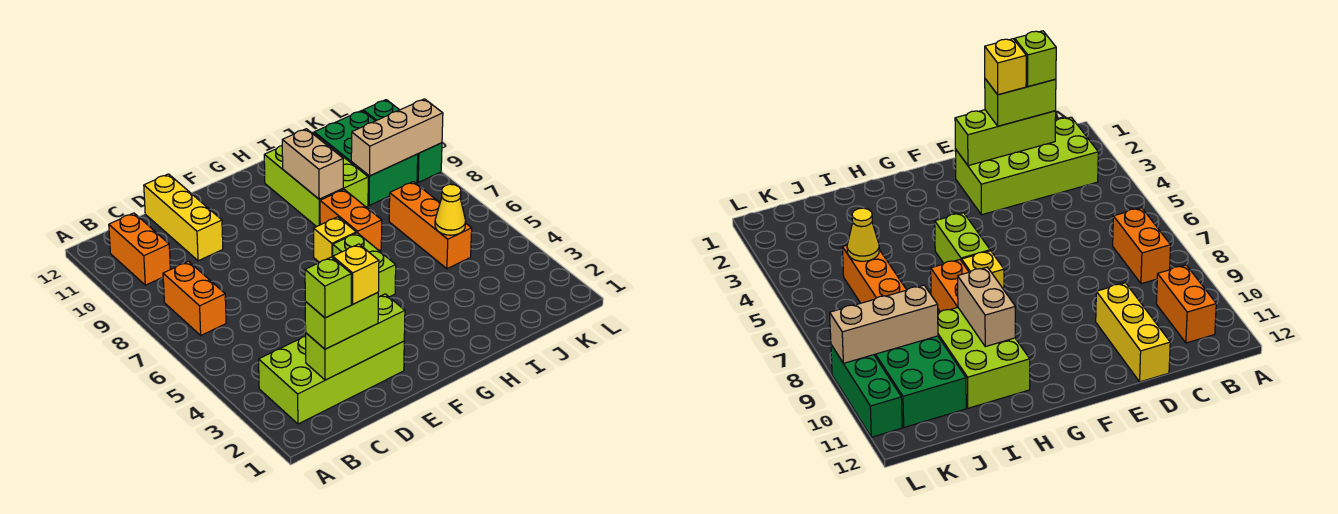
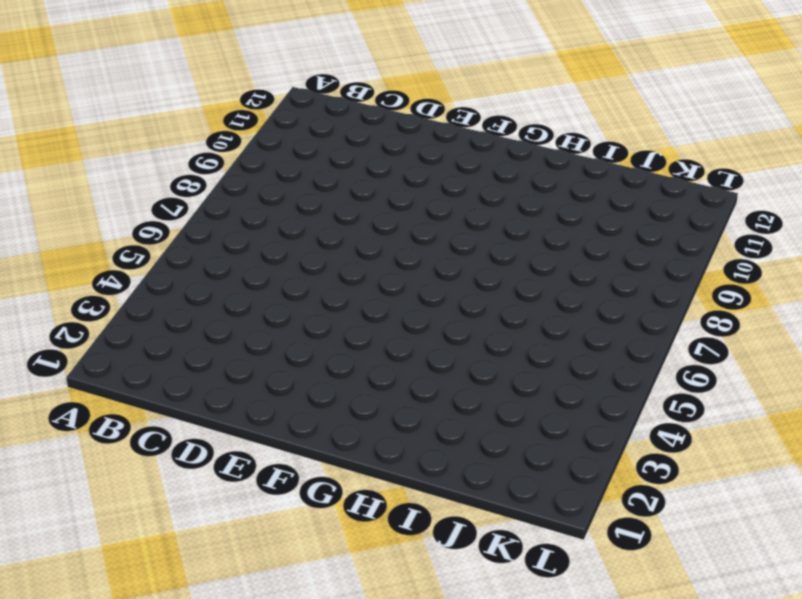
none -> lime brick B2:E3 level 1
none -> orange brick B7:B8 level 1
none -> orange brick B10:B11 level 1

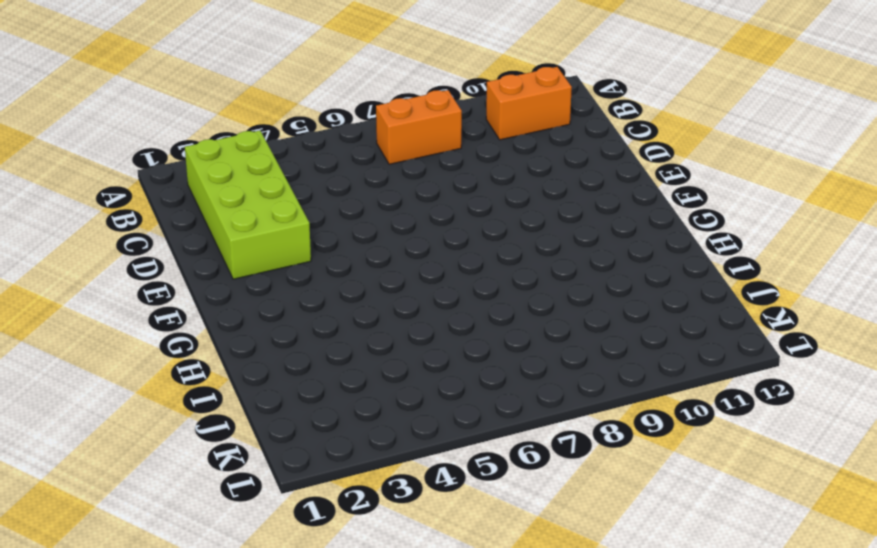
none -> yellow brick D10:D12 level 1
none -> lime brick G5:G6 level 1
none -> yellow brick G7 level 1

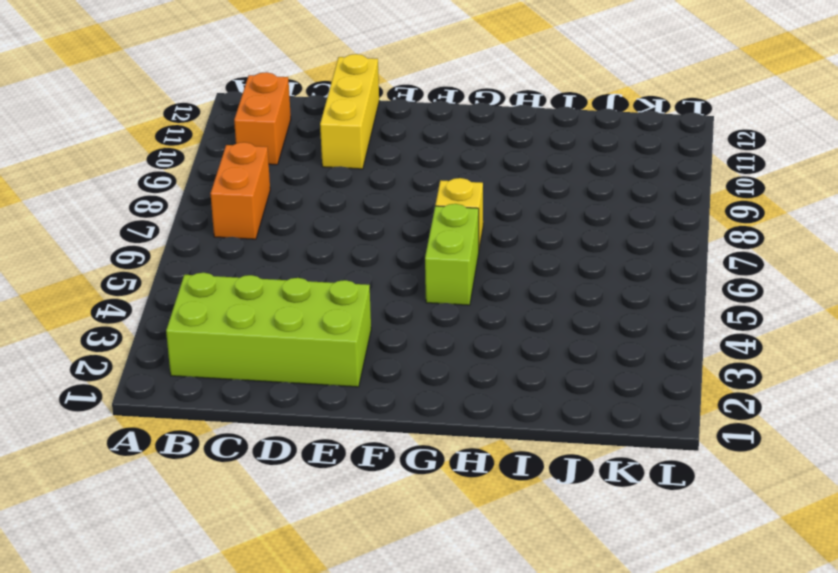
none -> orange brick H7:H8 level 1
none -> lime brick H9:I11 level 1
none -> orange brick J5:J7 level 1

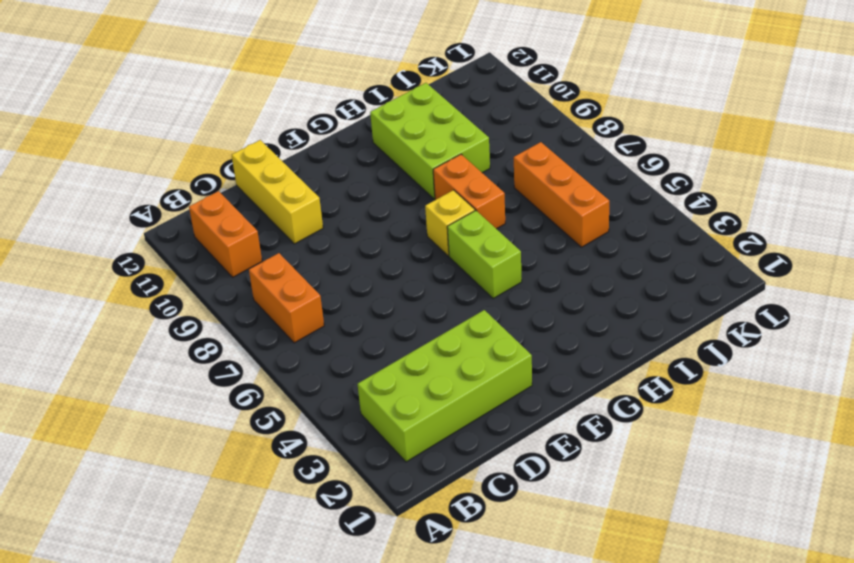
none -> green brick J9:K11 level 1
none -> green brick L9:L11 level 1
none -> lime brick C2:E2 level 2

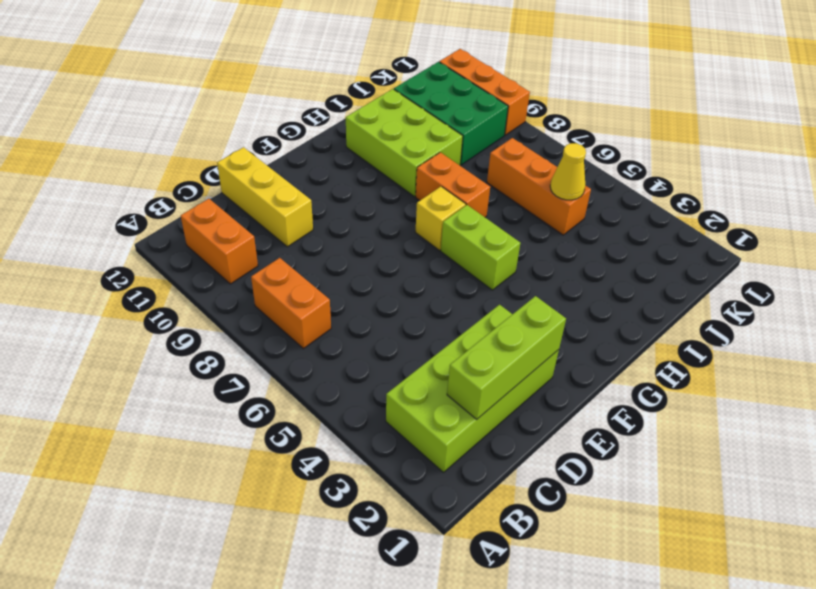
orange brick L9:L11 level 1 -> green brick L9:L11 level 1
none -> tan brick H9:H10 level 2
none -> tan brick J9:L9 level 2
none -> lime brick C2:D2 level 3

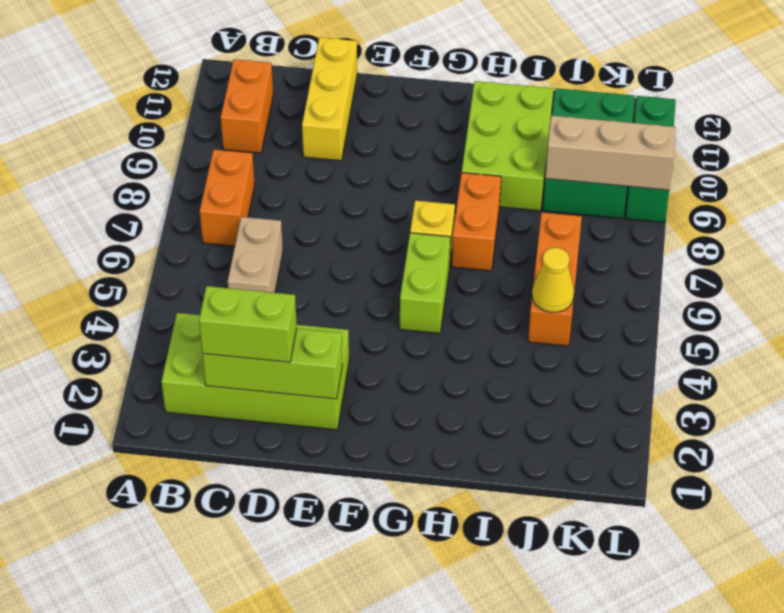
tan brick C5:C6 level 1 -> tan brick H9:H10 level 2
none -> lime brick C2 level 4
none -> yellow brick D2 level 4

